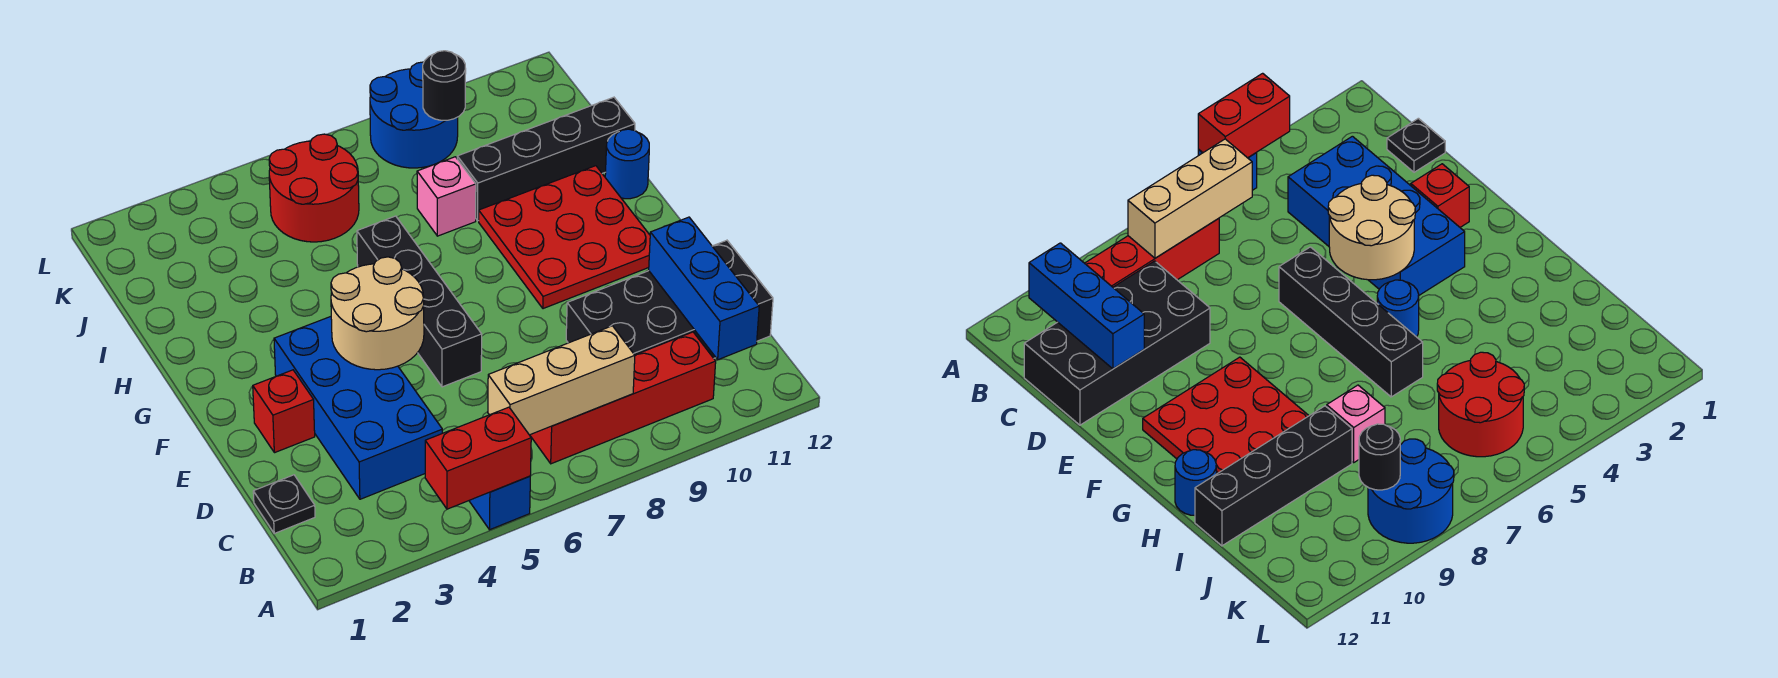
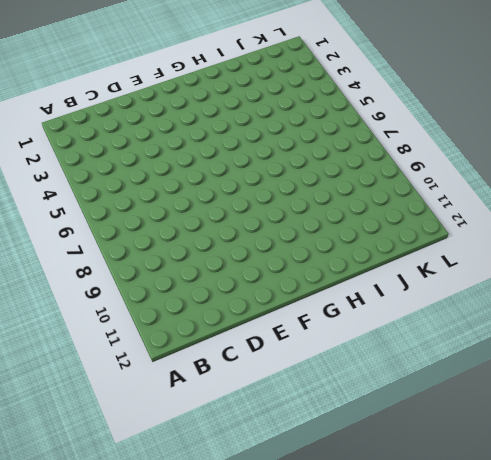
none -> blue brick A5 level 1
none -> red brick B7:B10 level 1
none -> black plate C1 level 1

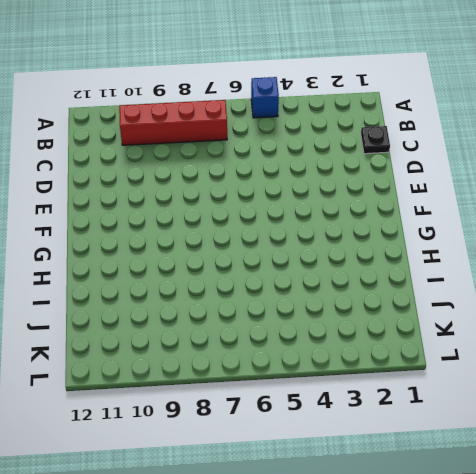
none -> blue brick C3:F4 level 1
none -> black brick C9:D12 level 1
none -> red brick E2 level 1

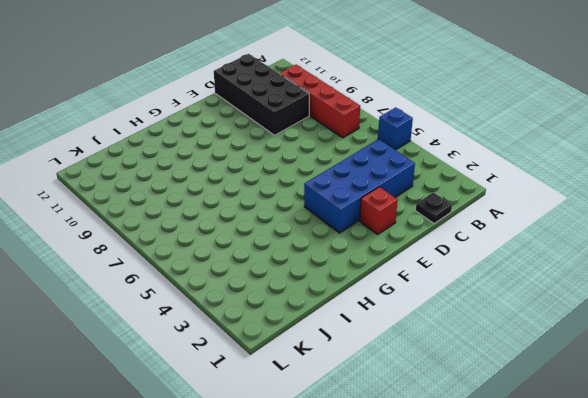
none -> black brick E6:H6 level 1
none -> red plate F9:H11 level 1
none -> blue round brick G5 level 1

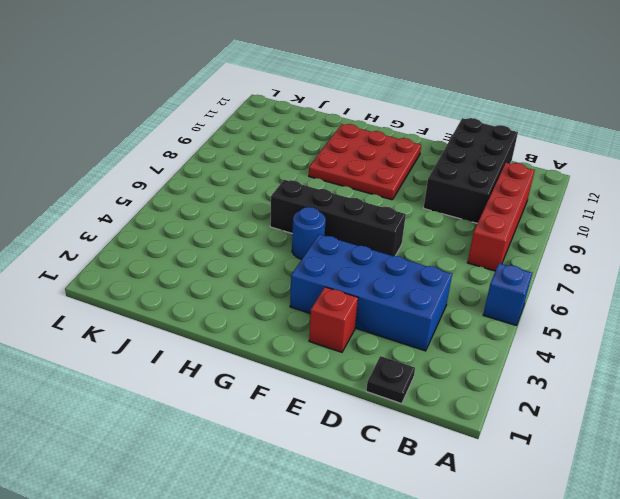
none -> blue round brick H12 level 1
none -> pink brick I8 level 1
none -> black brick I9:I12 level 1

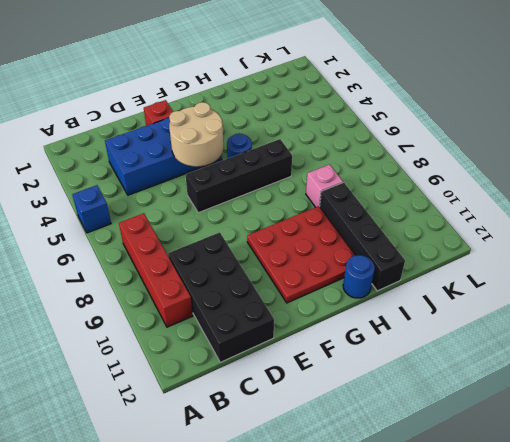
none -> black plate C1 level 1
none -> red round brick J5:K6 level 1
none -> blue round brick K8:L9 level 1

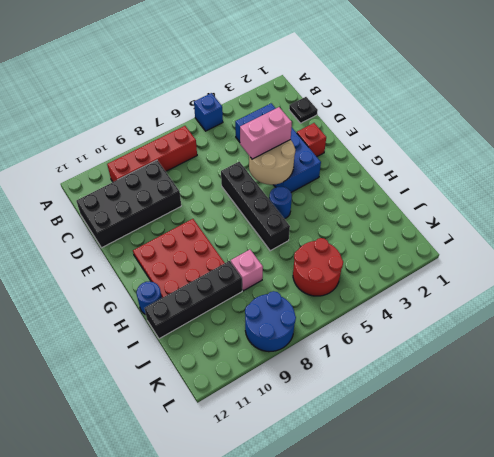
pink brick E4:E5 level 3 -> none
none -> red brick A4:A5 level 2
none -> tan brick B6:B8 level 2
none -> blue brick B11:D11 level 2

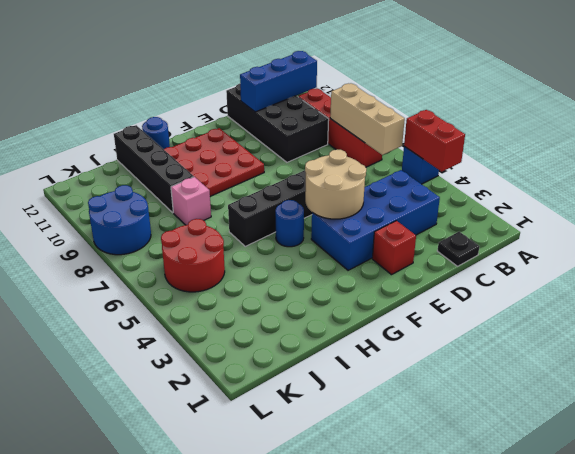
none -> black round brick K9 level 2

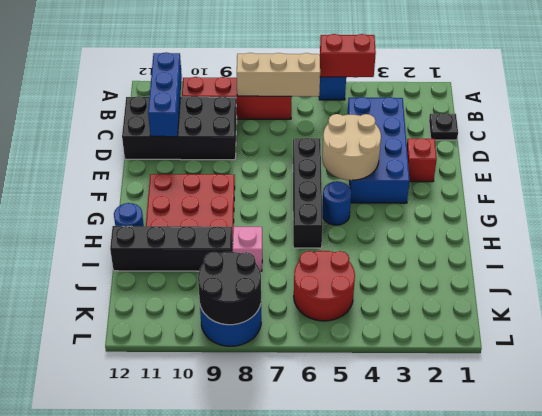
black round brick K8:L9 level 2 -> black round brick K9 level 2

